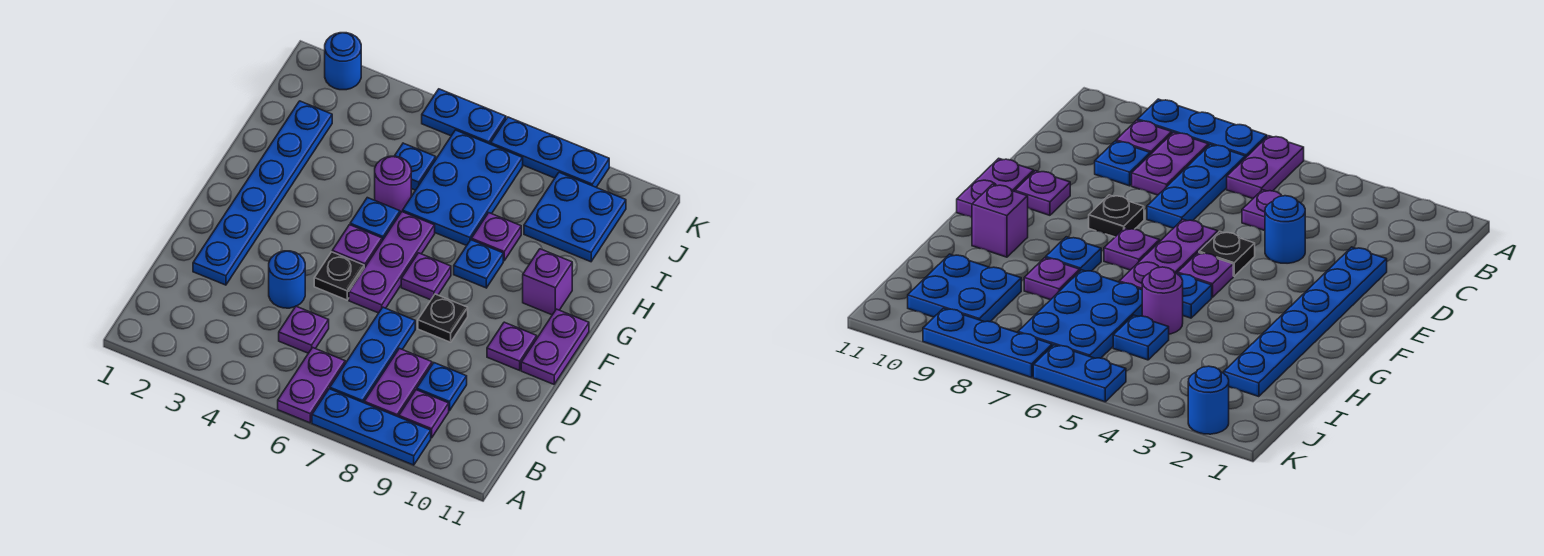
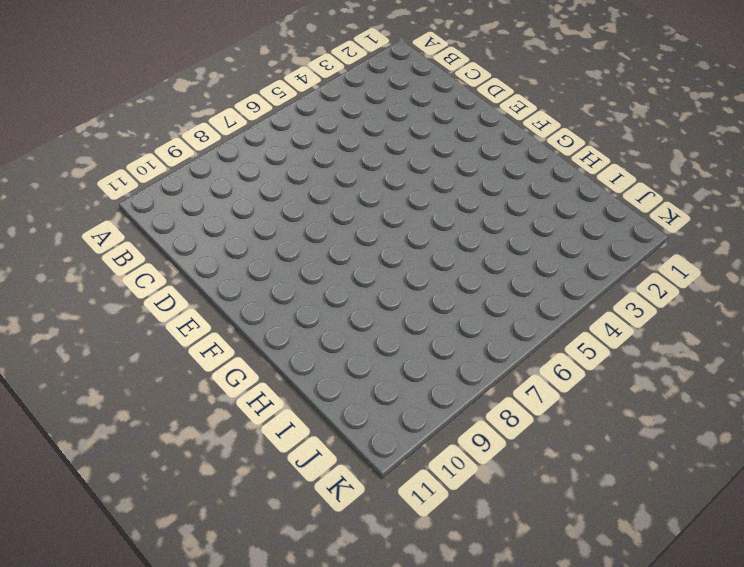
none -> purple plate A6:B6 level 1
none -> blue plate A7:A9 level 1
none -> blue plate B7:D7 level 1

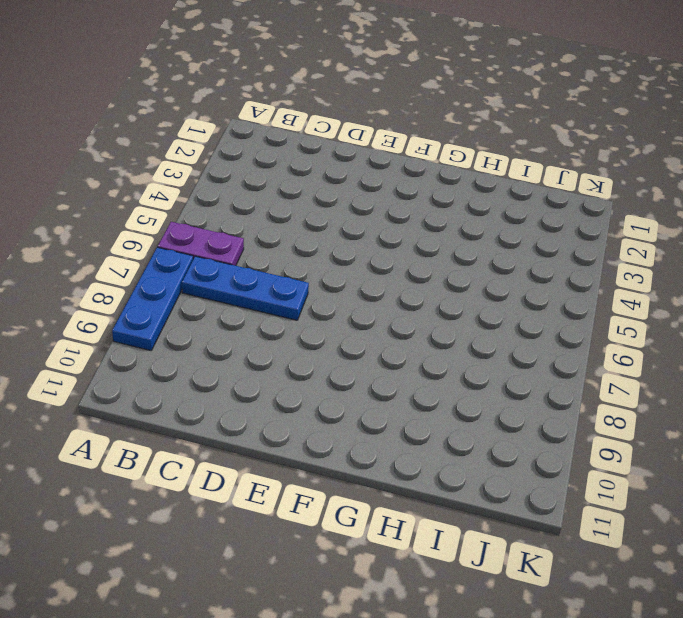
none -> purple plate B8:C8 level 1
none -> purple plate B9 level 1
none -> purple plate C5 level 1

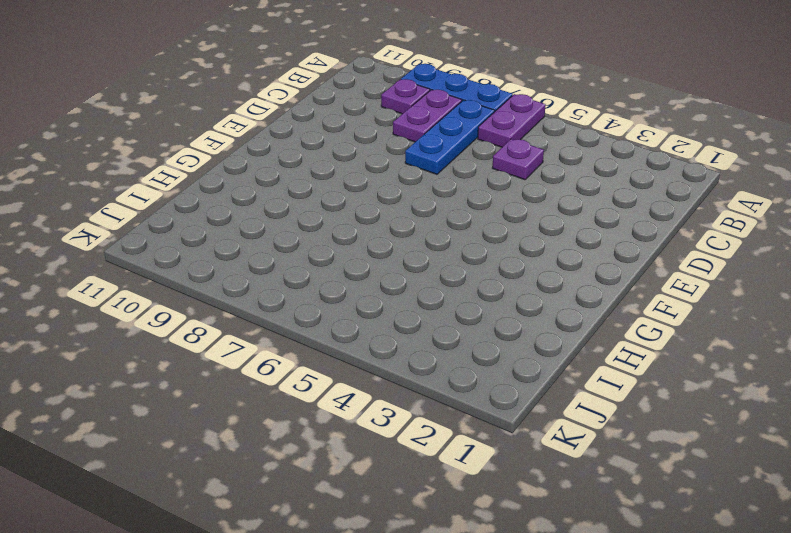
none -> blue plate C9 level 1
none -> blue plate D2:I2 level 1
none -> blue round brick D4 level 1

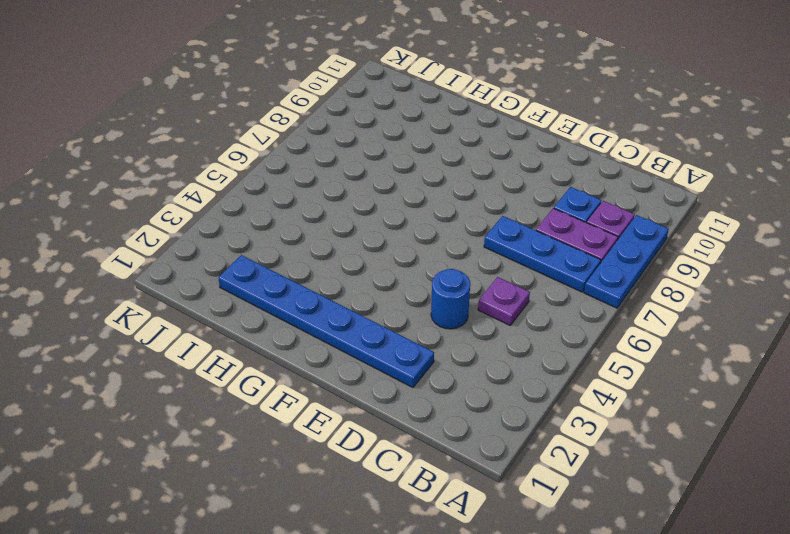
none -> purple plate A6:B6 level 1
none -> black plate E5 level 1
none -> purple plate E6:G6 level 1

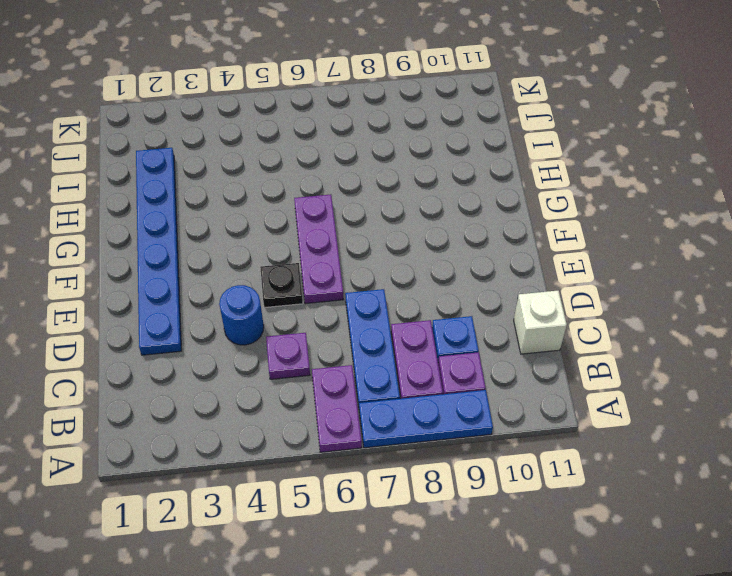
white brick C11 level 1 -> none
none -> black plate E8 level 1
none -> purple plate E10 level 1
none -> purple plate E11:F11 level 1

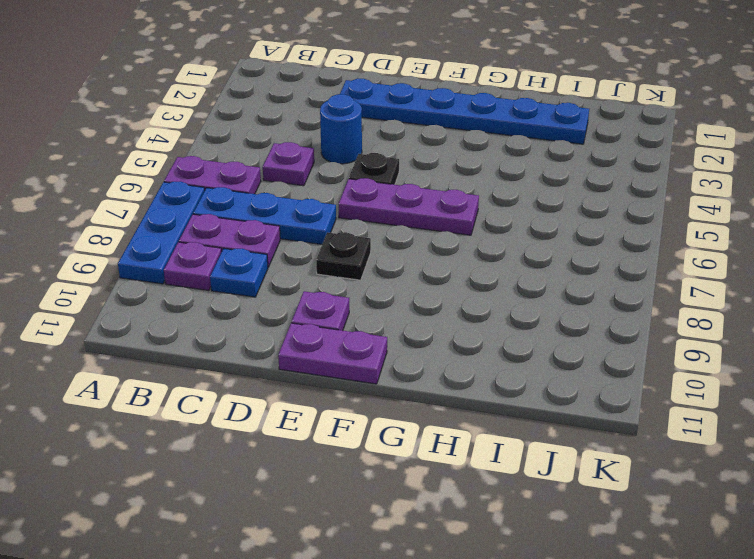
none -> purple plate F5 level 1
none -> purple plate F7 level 1
none -> blue plate G5 level 1

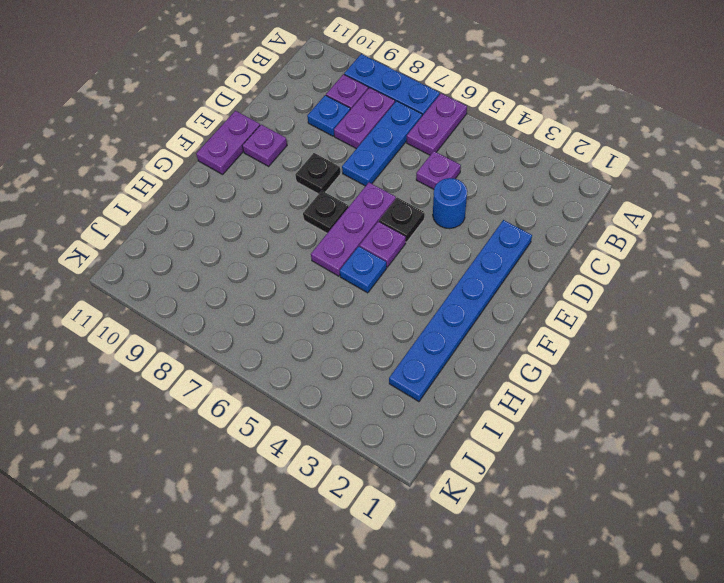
black plate F7 level 1 -> purple plate F7 level 1
none -> blue plate G8 level 1
none -> purple brick G10 level 1
none -> purple round brick H5 level 1

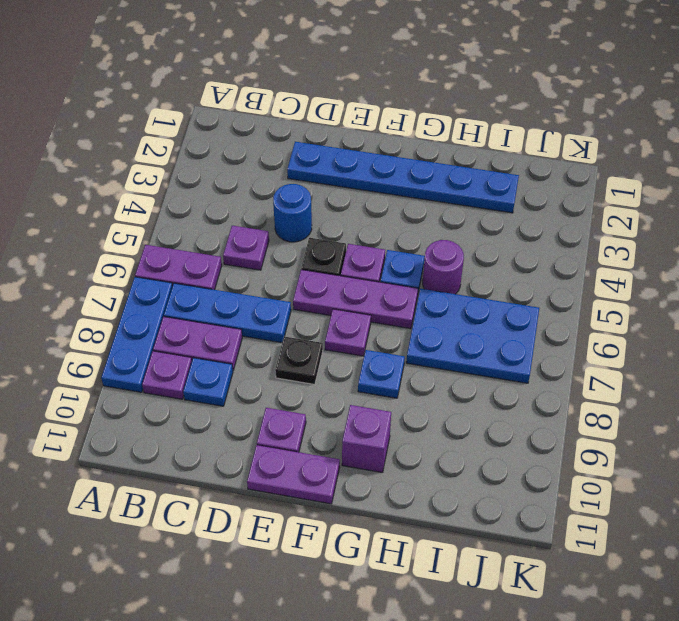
none -> purple plate H8 level 1
none -> blue plate I5 level 1
none -> blue plate I9:J10 level 1

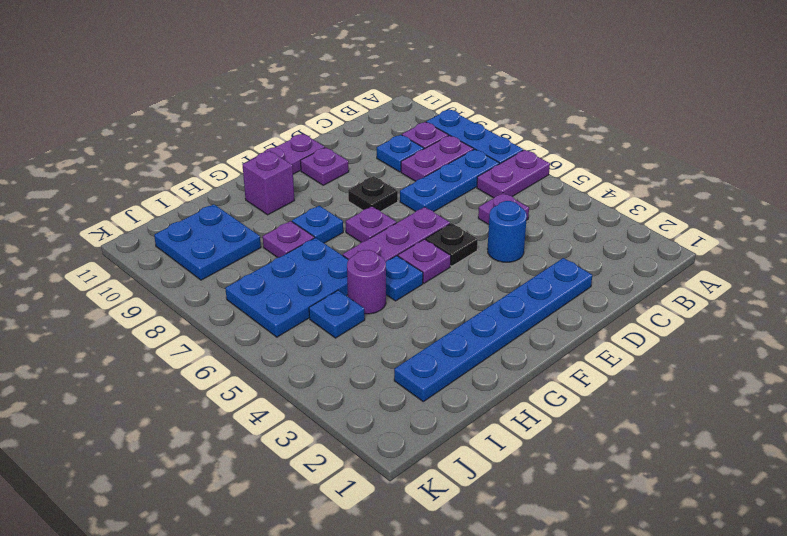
none -> blue round brick K2 level 1
none -> blue plate K5:K6 level 1
none -> blue plate K7:K9 level 1

